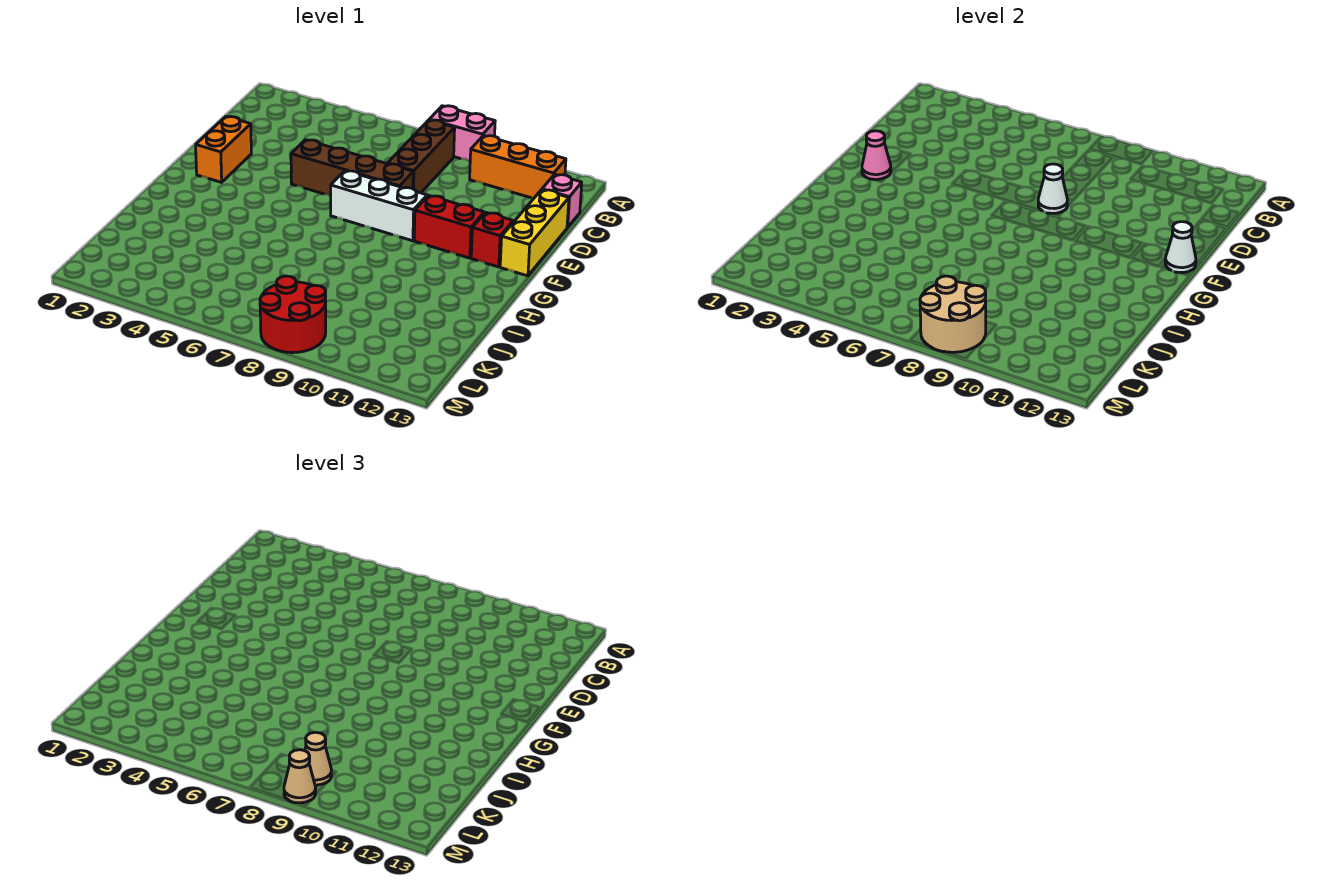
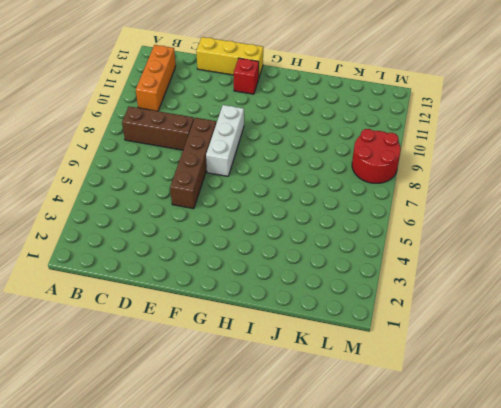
none -> pink brick A8:A9 level 1
none -> pink brick C13 level 1
none -> orange brick E2:F2 level 1

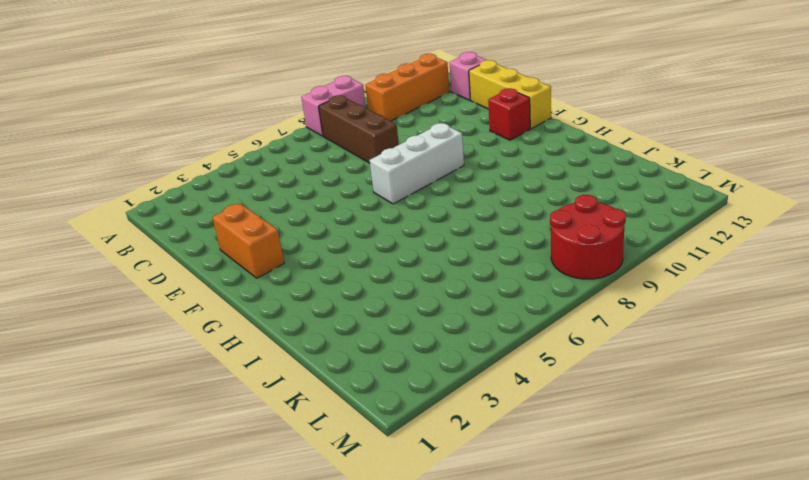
none -> brown brick E5:E8 level 1
none -> red brick F10:F11 level 1
none -> white cone E8 level 2

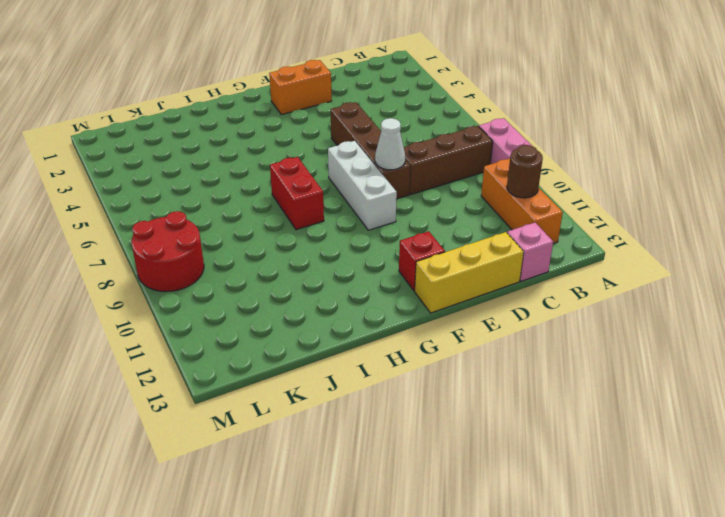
brown round brick B11 level 2 -> none
red brick H7:H8 level 1 -> red brick F10:F11 level 1
none -> pink cone F2 level 2
none -> white cone F13 level 2
none -> tan round brick L8:M9 level 2

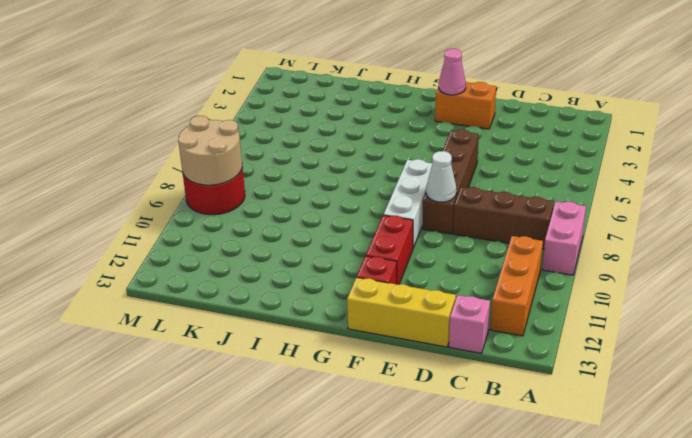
none -> white cone F13 level 2
none -> tan cone L9 level 3
none -> tan cone M9 level 3

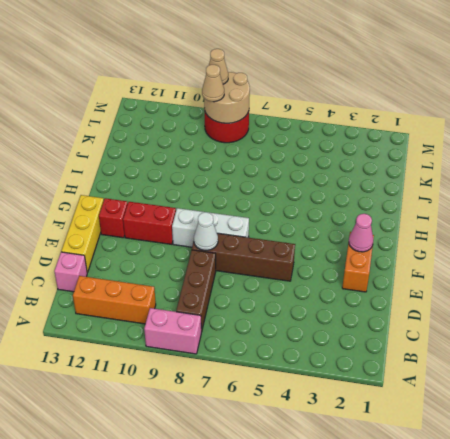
none -> white cone F13 level 2

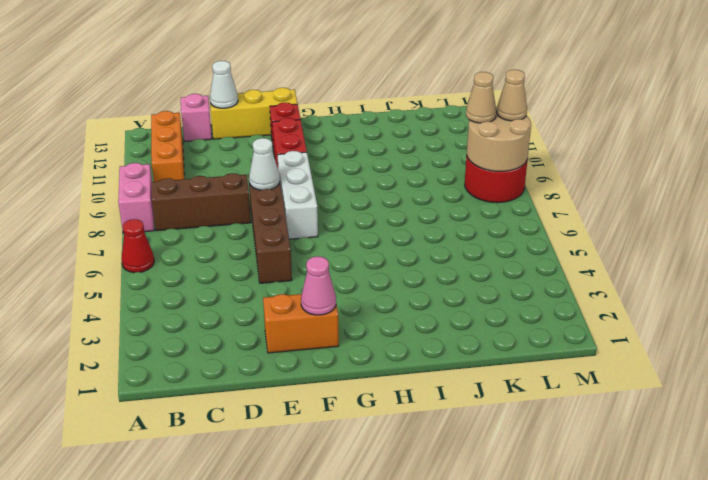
red cone A6 level 1 -> none
white cone D13 level 2 -> white cone F13 level 2

